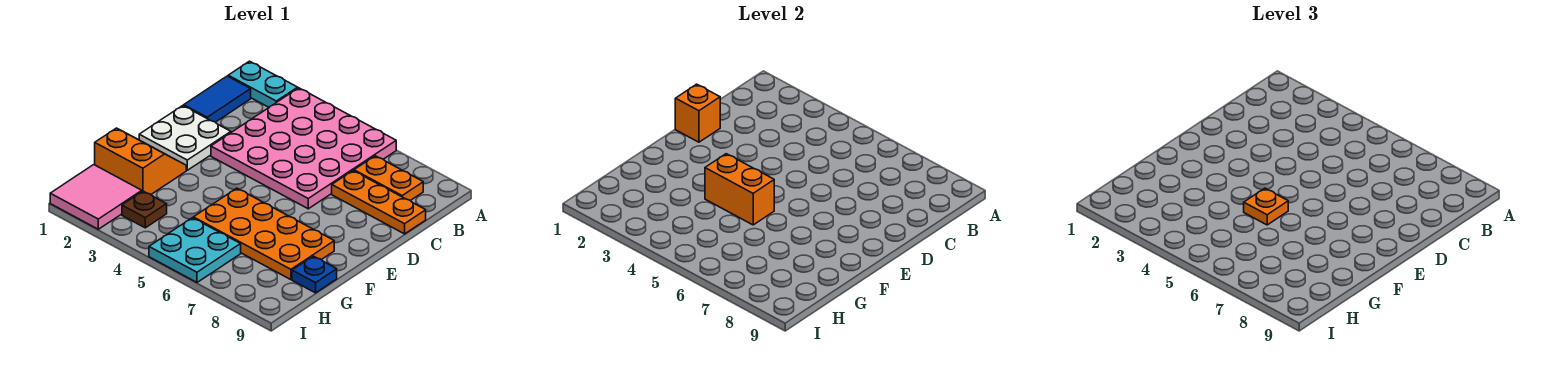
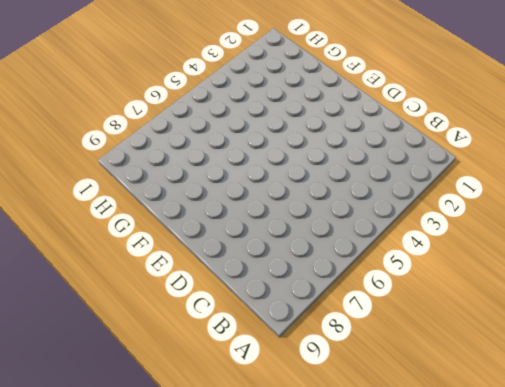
none -> cyan plate A1:A2 level 1
none -> pink plate A3:D6 level 1
none -> blue tile B1:C1 level 1

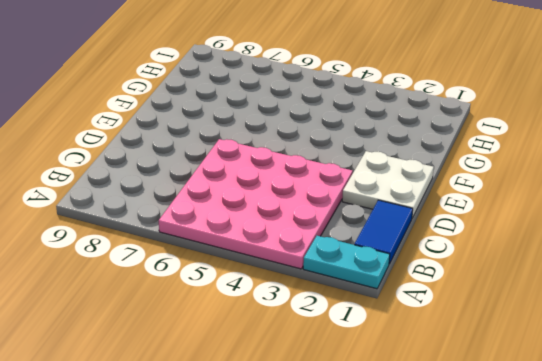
none -> orange plate B7:B8 level 1
none -> orange plate C7:C9 level 1
none -> orange slope F1:G2 level 1 top G

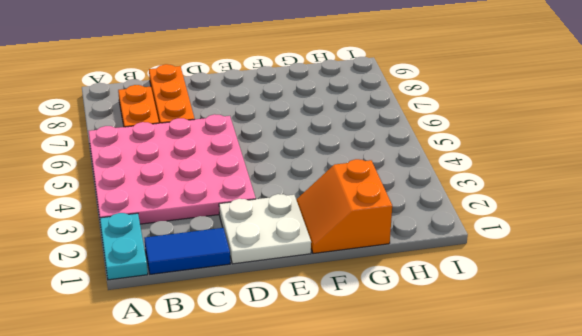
none -> orange plate F5:G8 level 1
none -> blue plate G9 level 1
none -> pink tile H1:I2 level 1

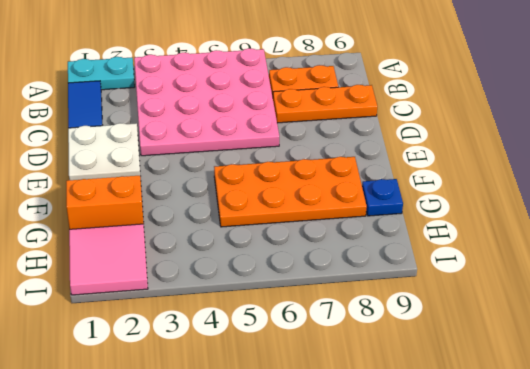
none -> brown plate H3 level 1
none -> cyan plate H5:I6 level 1
none -> orange brick D1 level 2

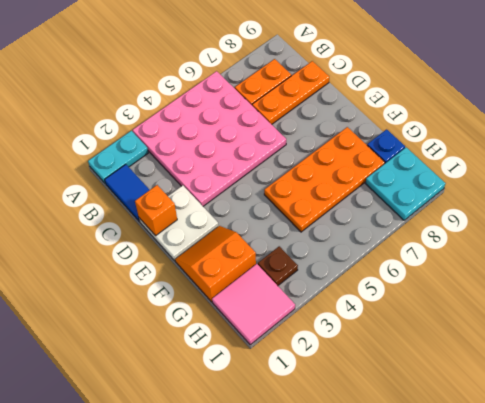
cyan plate H8:I9 level 1 -> cyan plate H5:I6 level 1
none -> orange brick F4:F5 level 2
none -> orange plate F5 level 3

